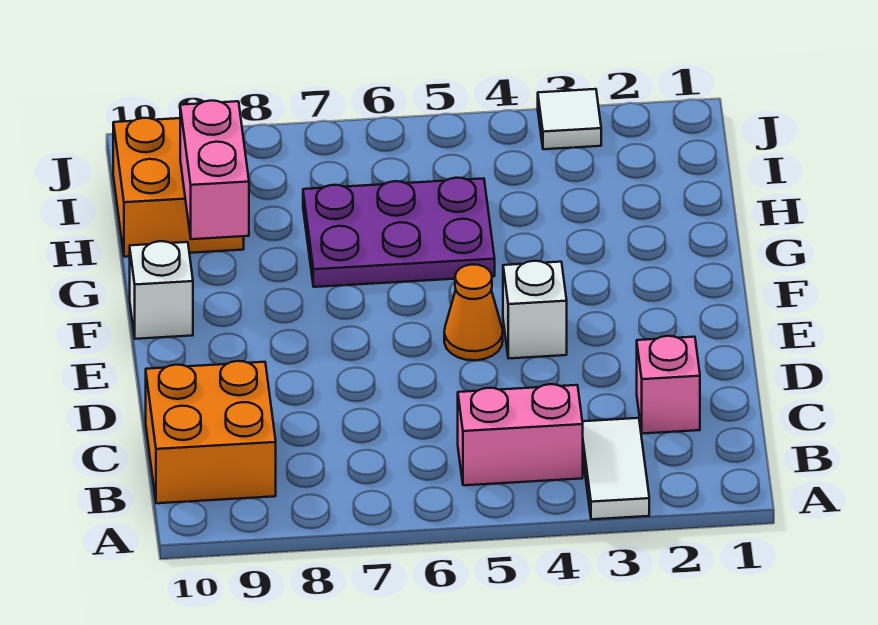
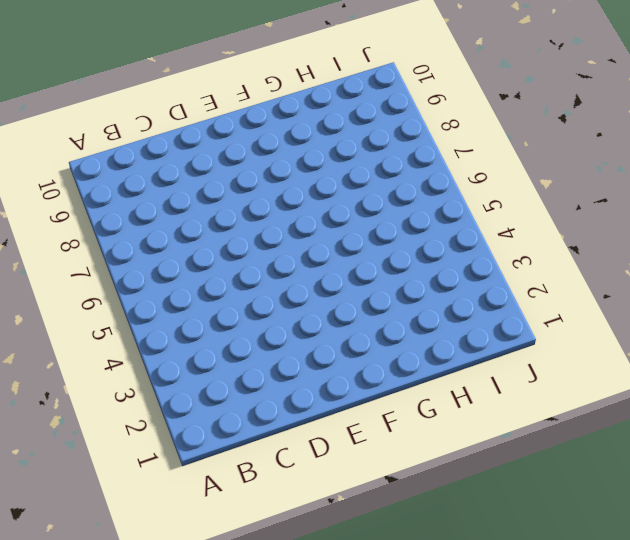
none -> white tile A3:B3 level 1
none -> pink brick B4:B5 level 1

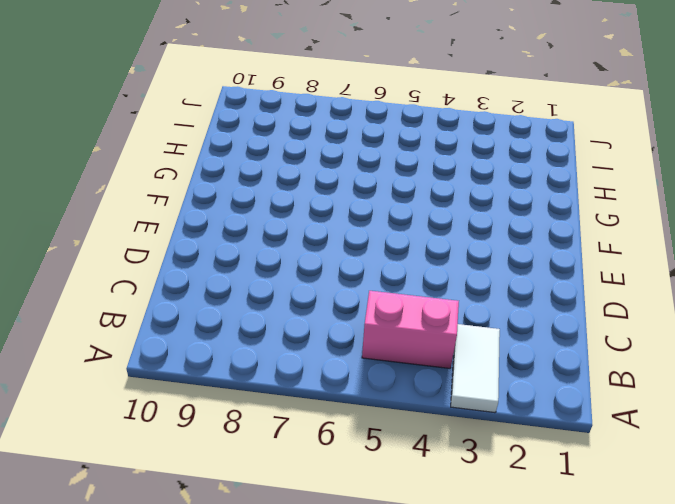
none -> orange brick B9:C10 level 1
none -> pink brick C2 level 1

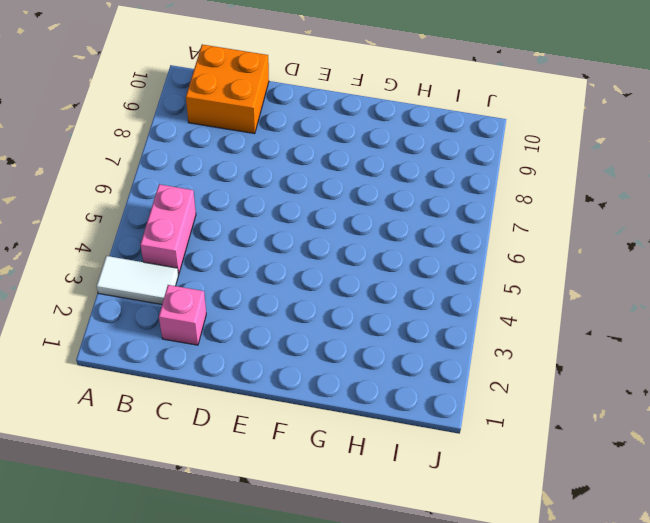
none -> white brick E4 level 1
none -> orange cone E5 level 1

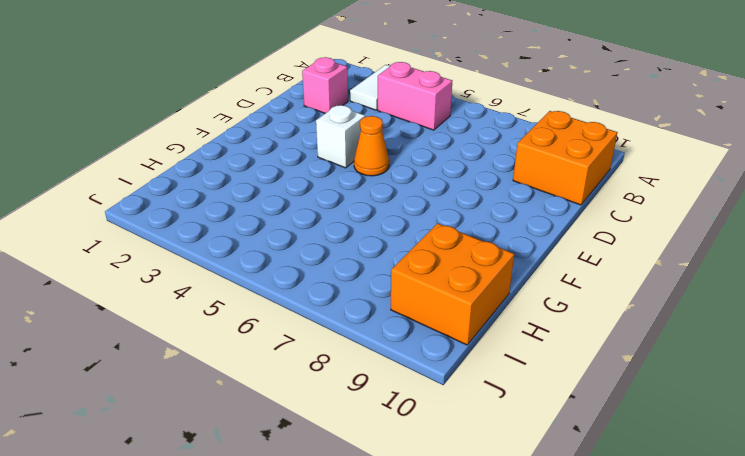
none -> white brick F10 level 1
none -> purple plate G5:H7 level 1

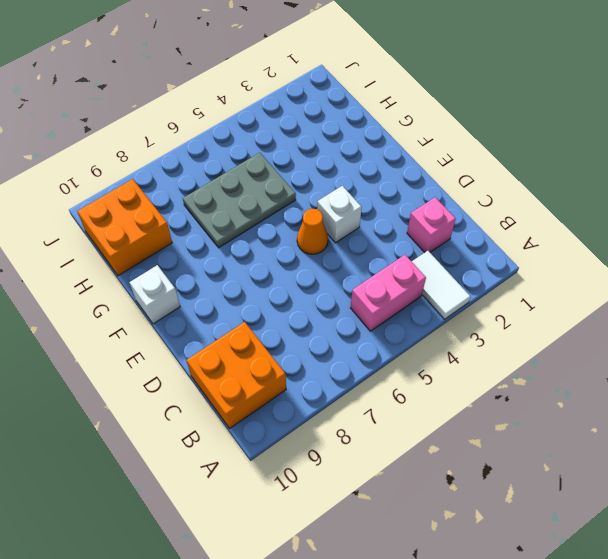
grey plate G5:H7 level 1 -> purple plate G5:H7 level 1
none -> white tile J3 level 1
none -> pink brick G9:H9 level 2

